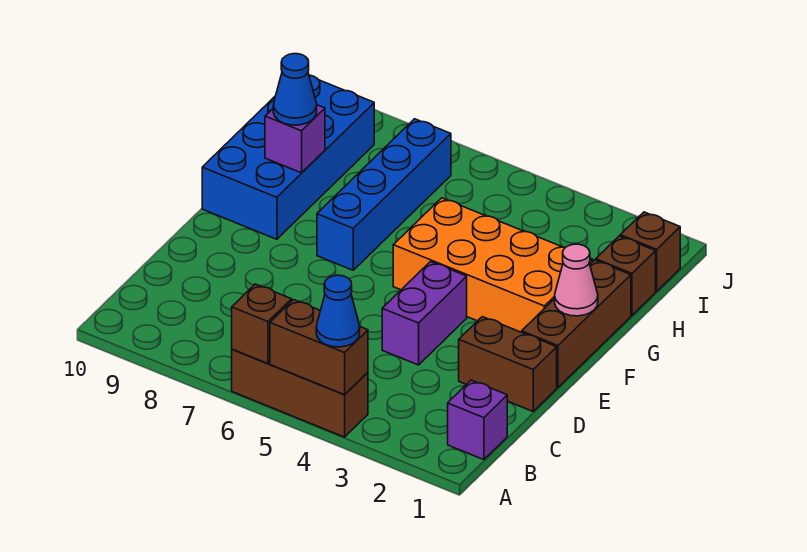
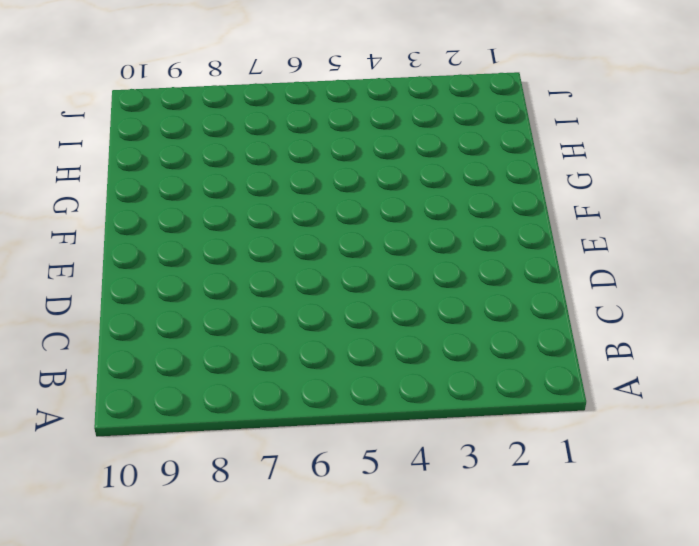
none -> brown brick A4:A6 level 1
none -> purple brick B1 level 1
none -> brown brick D1:D2 level 1

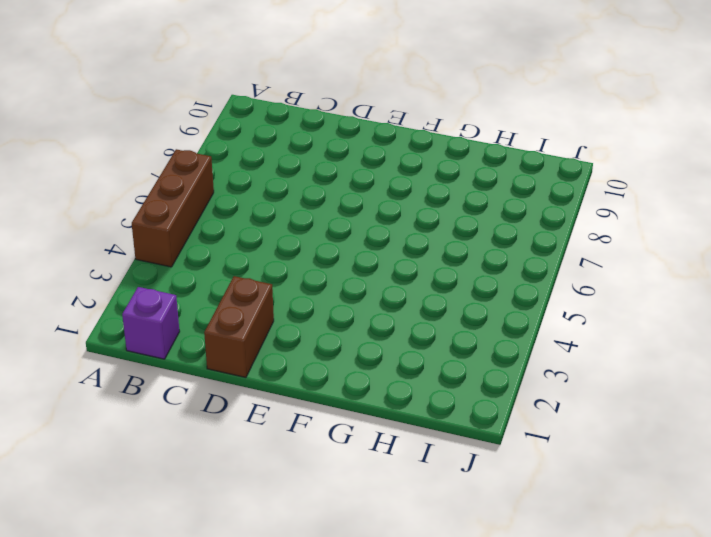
none -> purple brick D4:E4 level 1
none -> brown brick E1:G1 level 1
none -> orange brick F2:G5 level 1

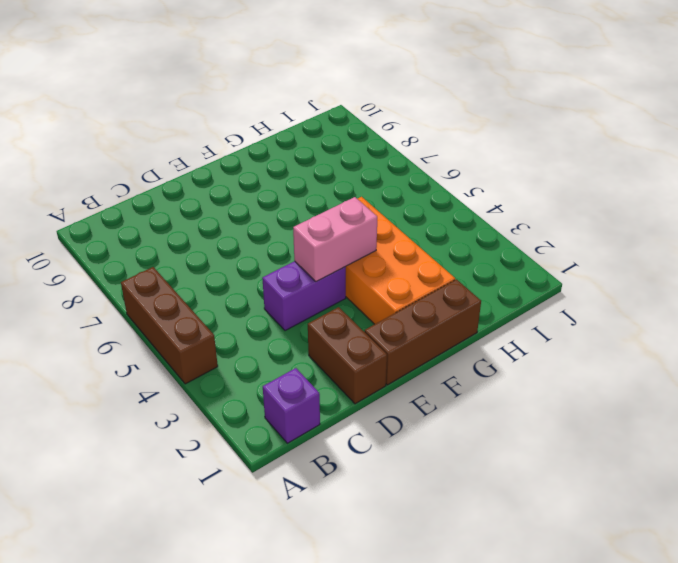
pink brick E4:F4 level 2 -> none
none -> blue brick F7:I7 level 1
none -> blue brick F9:I10 level 1
none -> brown brick H1 level 1

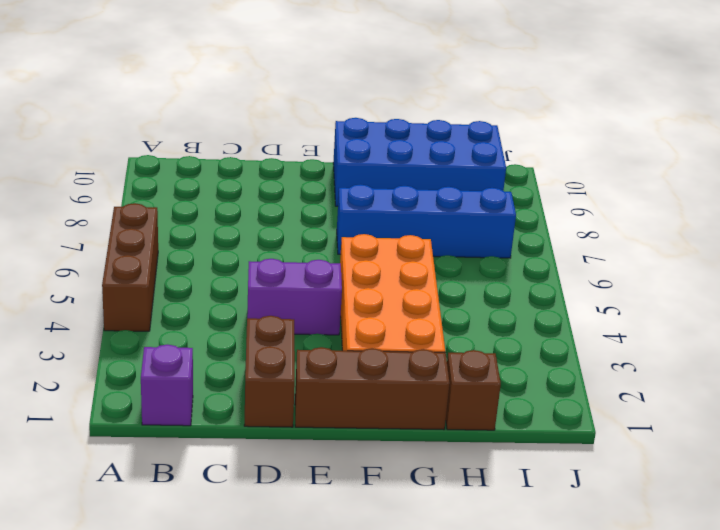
none -> brown brick I1 level 1
none -> brown brick A4:A5 level 2
none -> brown brick A6 level 2

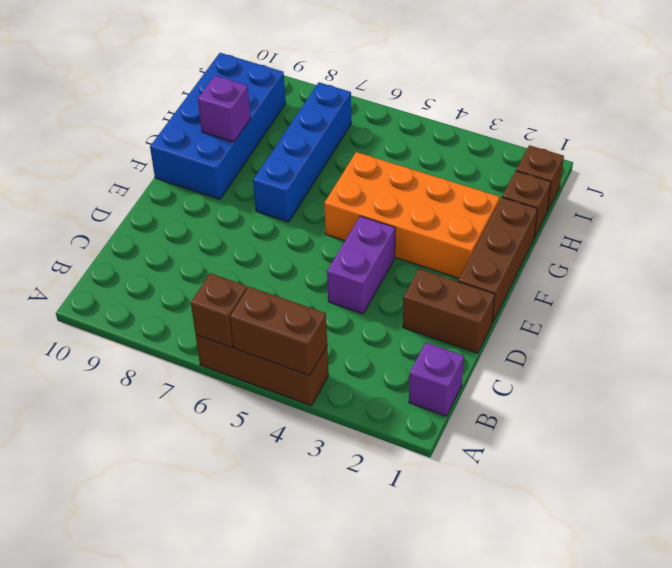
none -> pink cone F1 level 2
none -> blue cone A4 level 3
none -> blue cone G9 level 3

